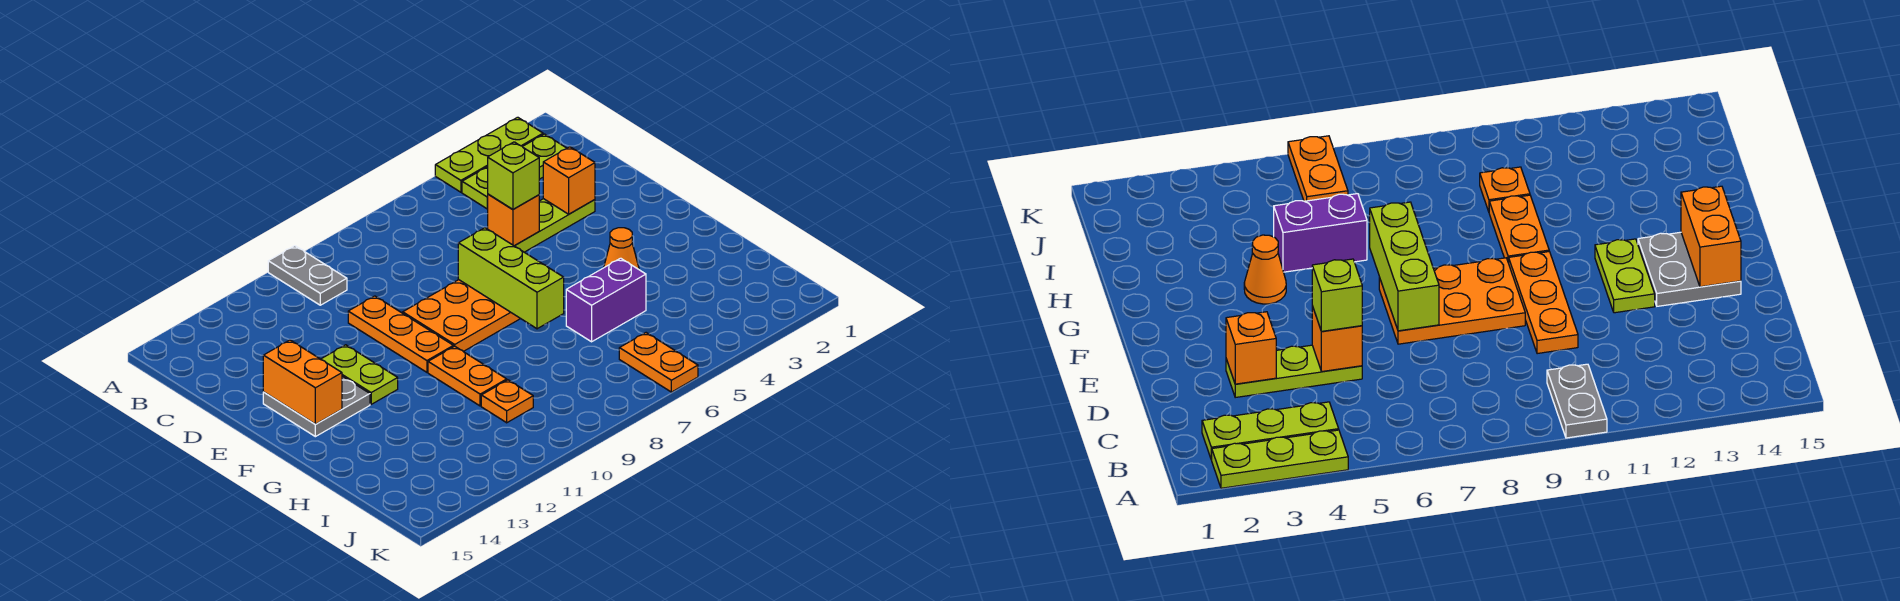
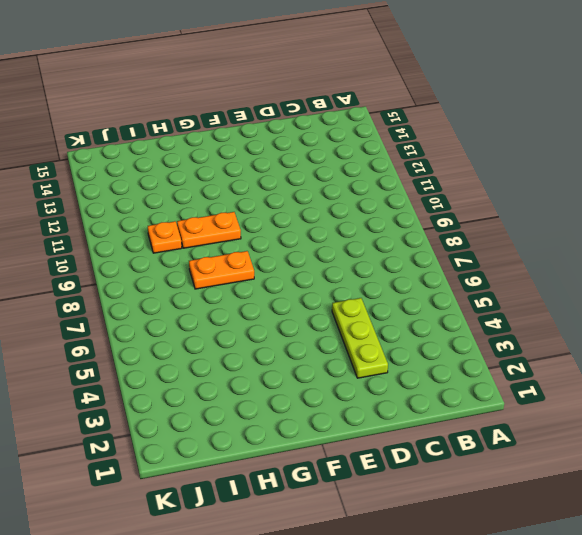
orange plate G8:H8 level 1 -> orange plate J6:K6 level 1
none -> lime plate A2:A4 level 1
none -> grey plate A10:B10 level 1
none -> lime plate B2:B4 level 1

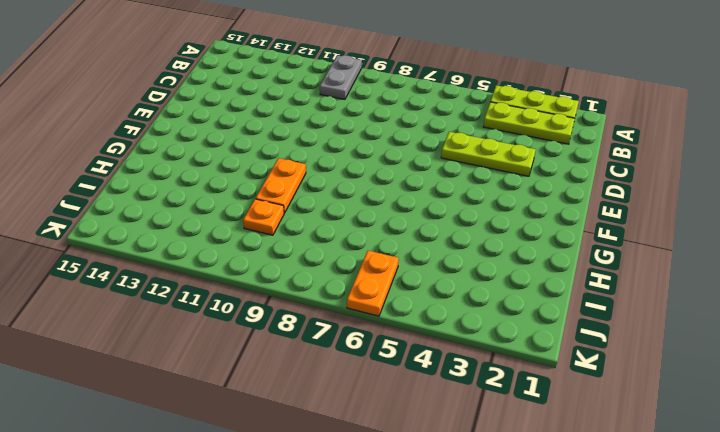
none -> orange plate D10:F10 level 1
none -> orange plate E7:F9 level 1
none -> lime plate E12:F12 level 1

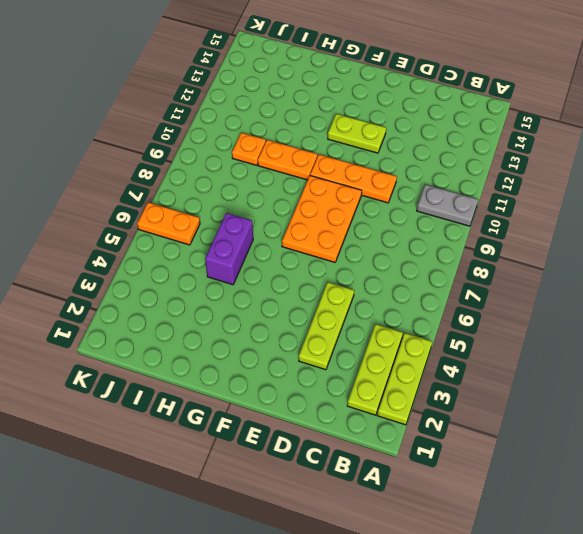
none -> grey plate E13:F14 level 1
none -> orange cone G4 level 1
none -> orange brick D3 level 2

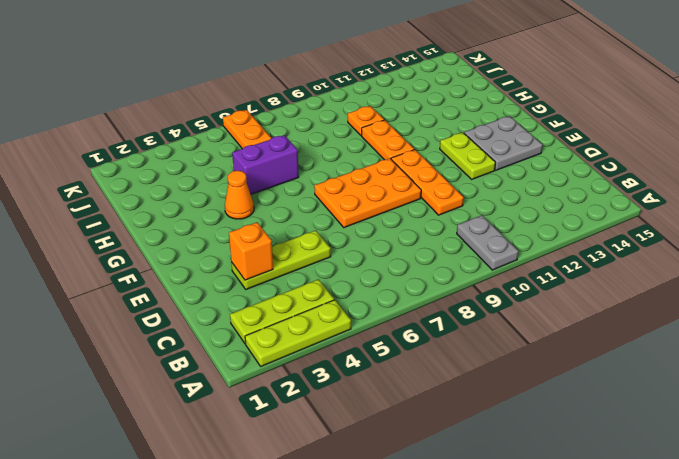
none -> orange brick D5 level 2
none -> lime brick E7:G7 level 2
none -> orange brick E14:F14 level 2

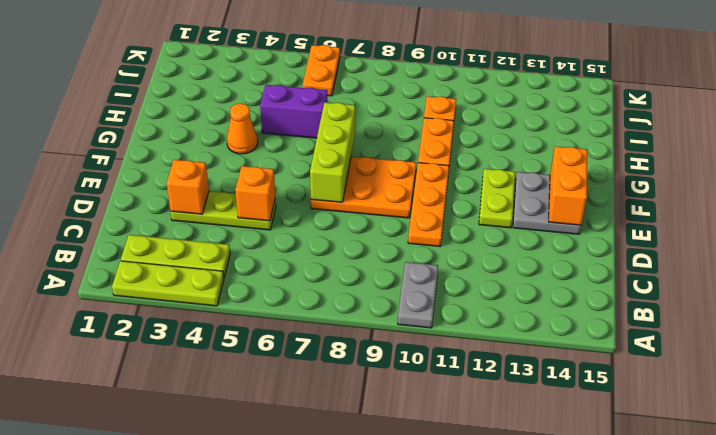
none -> lime brick D5 level 3

